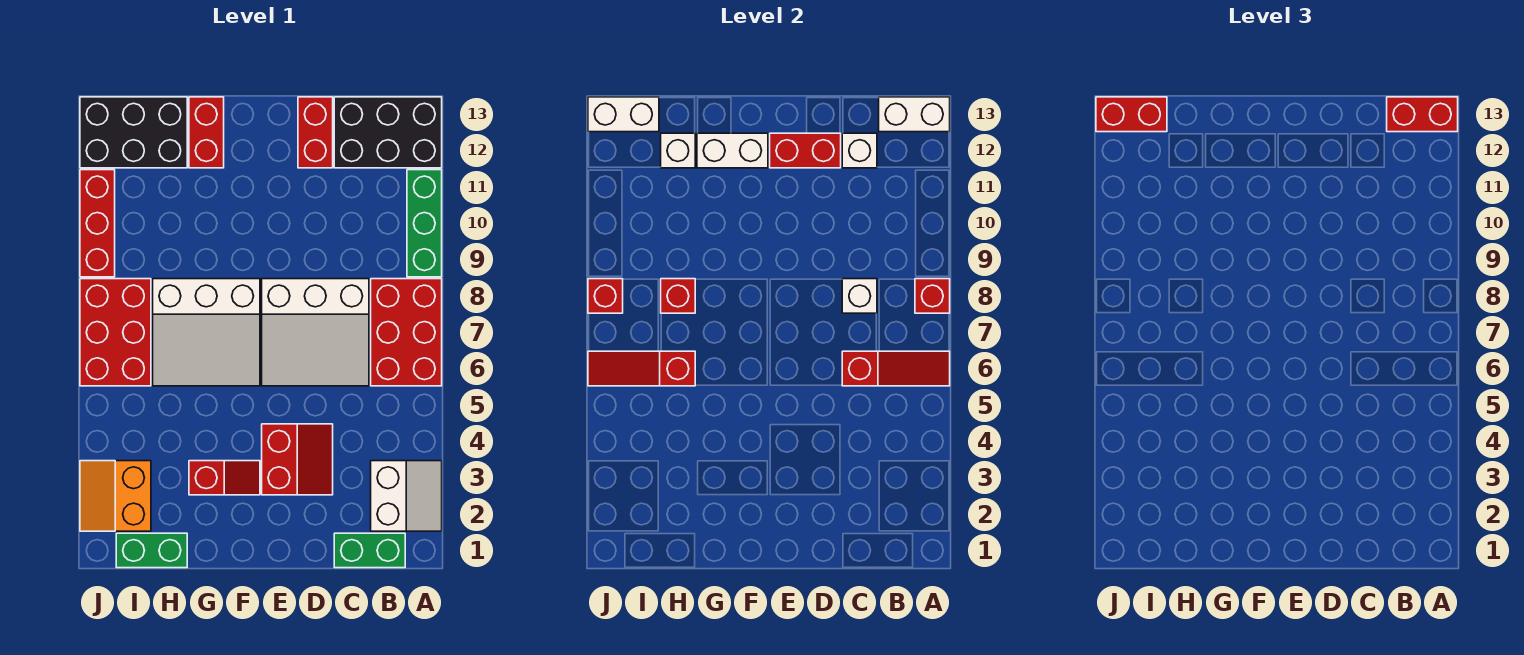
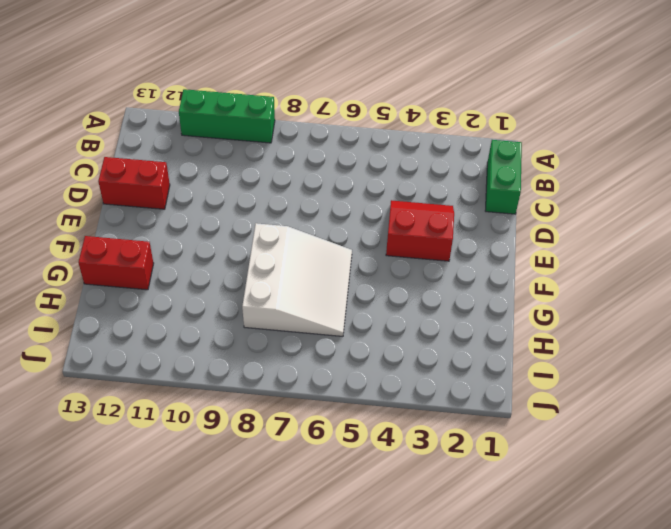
none -> white slope A2:B3 level 1 top B
none -> red brick A6:B8 level 1
none -> black brick A12:C13 level 1
none -> white slope C6:E8 level 1 top 8

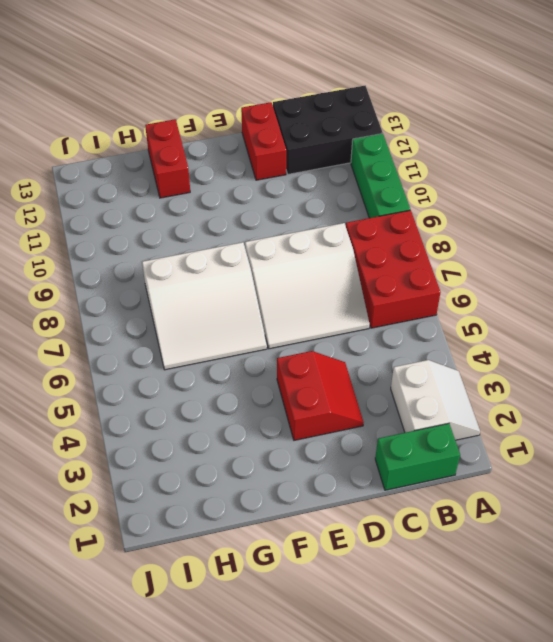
none -> red slope F3:G3 level 1 top G
none -> green brick H1:I1 level 1
none -> black brick H12:J13 level 1
none -> orange slope I2:J3 level 1 top I

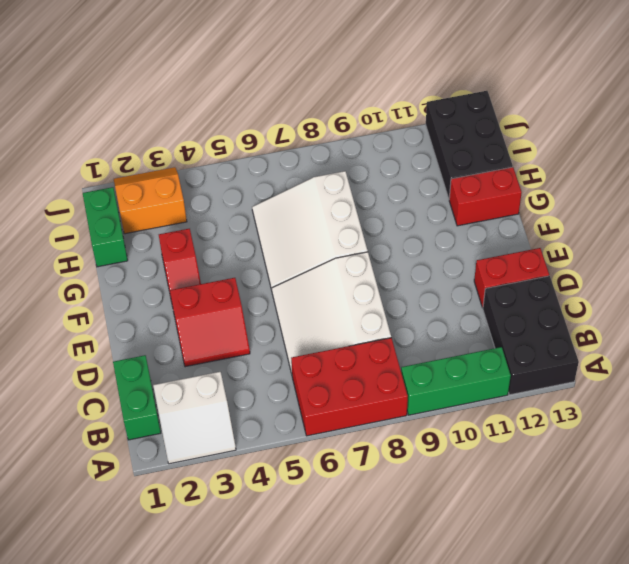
none -> red brick I6:J8 level 1
none -> red brick J9:J11 level 1
none -> red slope A6:C6 level 2 top C
none -> red brick A8 level 2

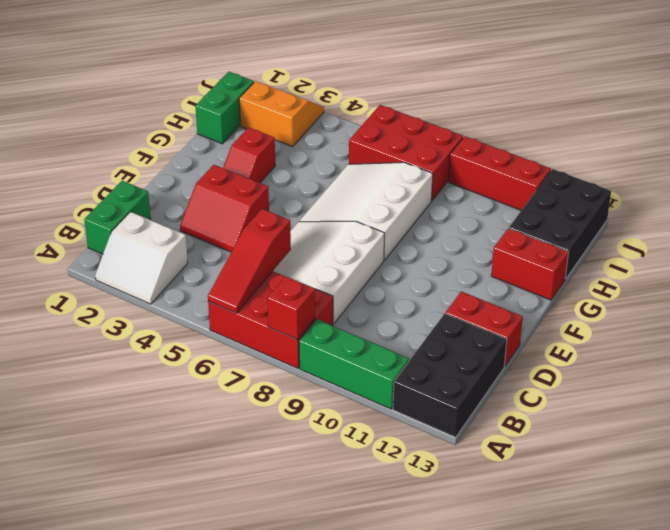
none -> white brick A13:B13 level 2
none -> white brick C8 level 2
none -> white brick C12 level 2
none -> red brick D12:E12 level 2

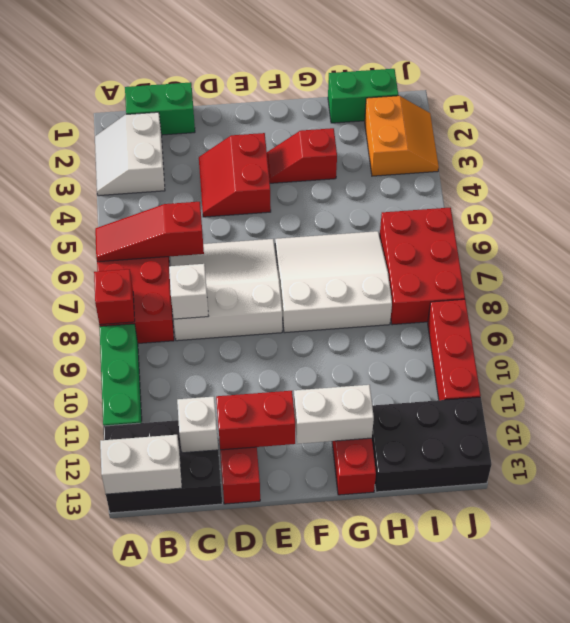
none -> red slope H6:J6 level 2 top H
none -> red brick H8 level 2
none -> white brick H12 level 2
none -> white brick I13:J13 level 2

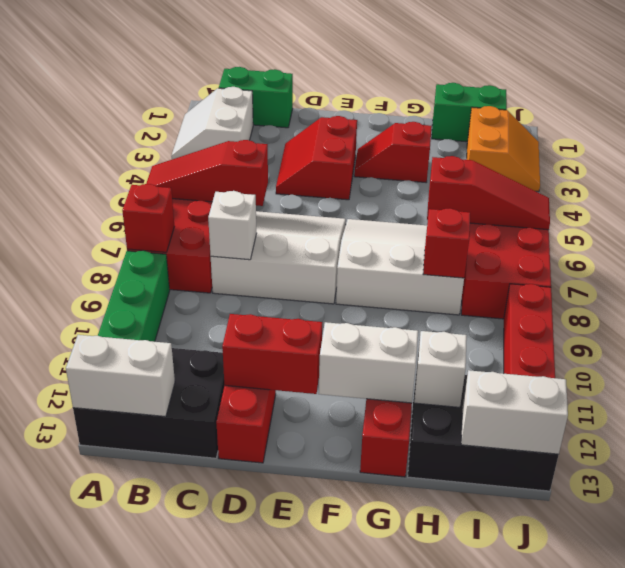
none -> white brick C12 level 2
none -> red brick J8 level 2
none -> red brick A13:B13 level 3
none -> red brick I13:J13 level 3

